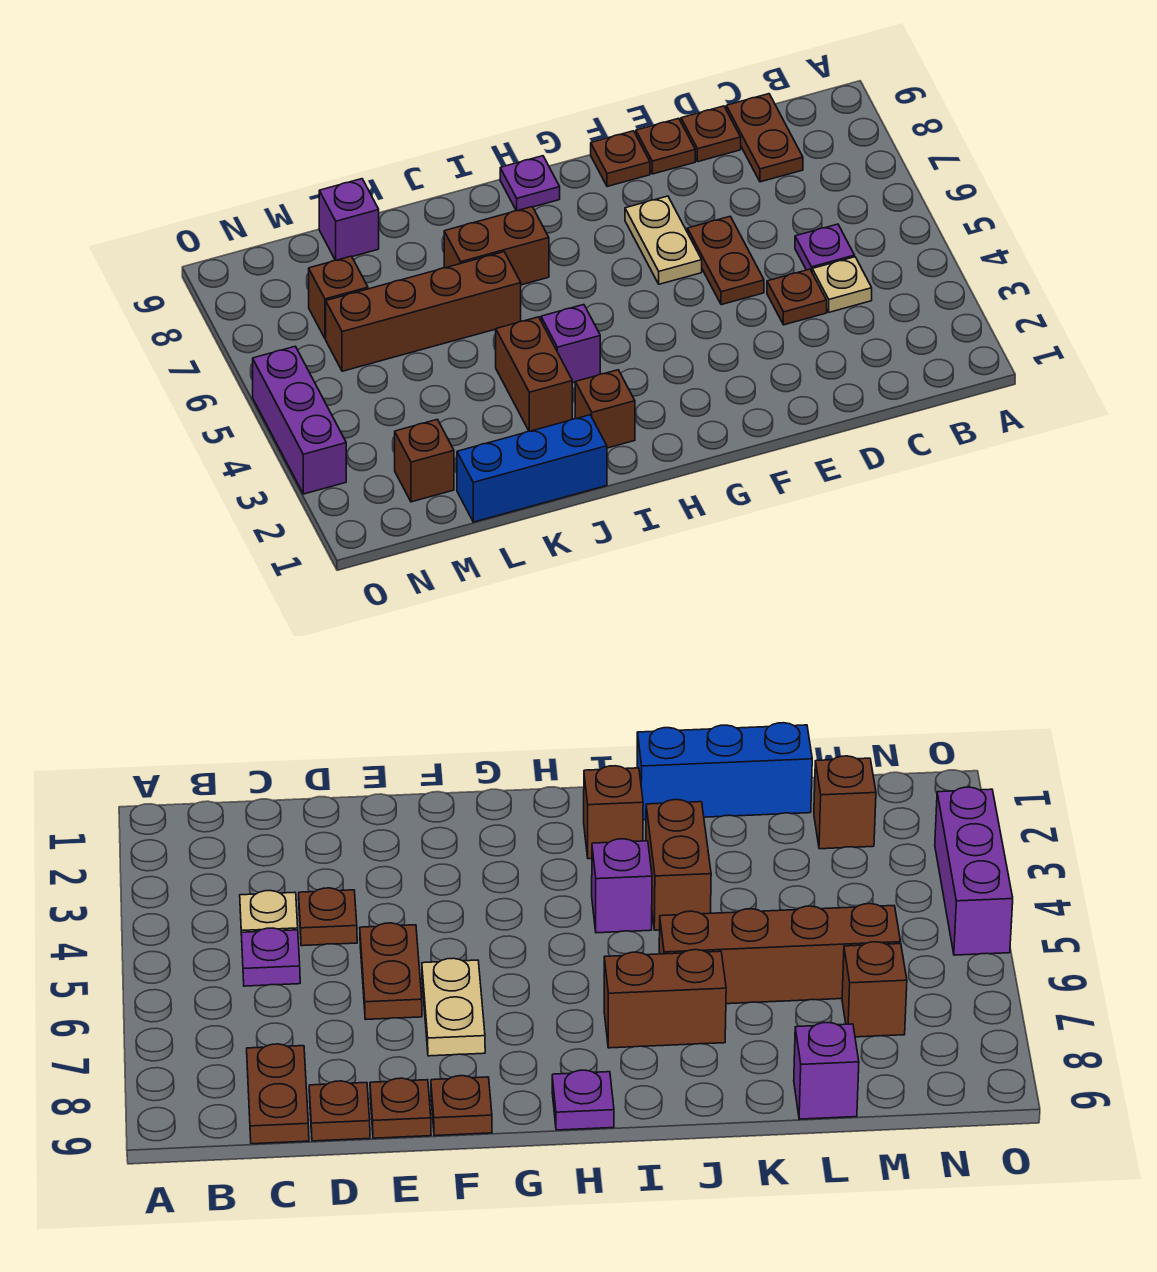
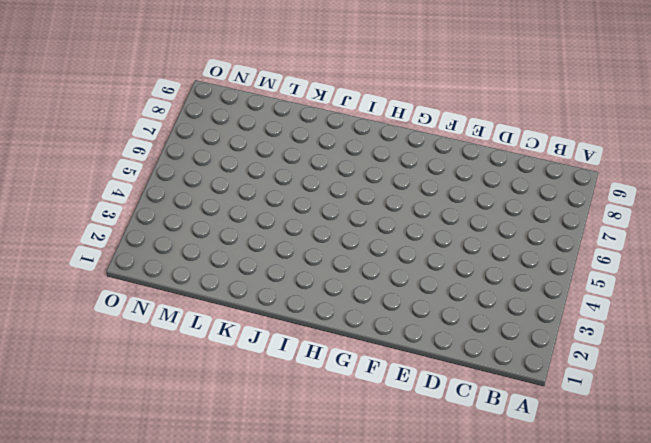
none -> tan plate C4 level 1
none -> purple plate C5 level 1
none -> brown plate C8:C9 level 1

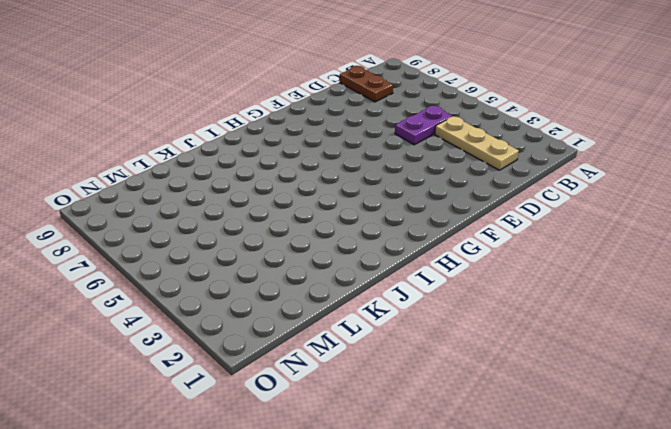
tan plate C2:C4 level 1 -> tan plate C4 level 1
purple plate C5:D5 level 1 -> purple plate C5 level 1
none -> brown plate D4 level 1
none -> brown plate D9 level 1
none -> brown plate E5:E6 level 1

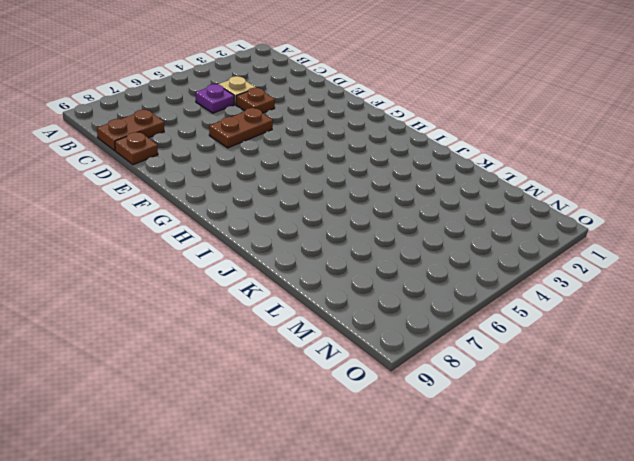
none -> brown plate E9 level 1
none -> tan plate F6:F7 level 1
none -> brown plate F9 level 1

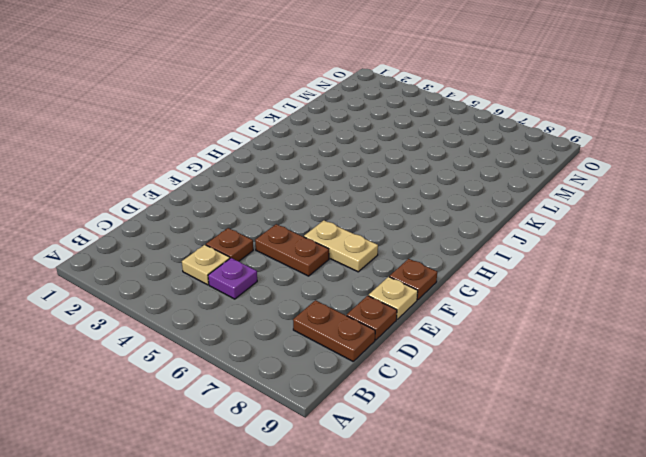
tan plate E9 level 1 -> brown plate E9 level 1
none -> purple plate H9 level 1
none -> brown brick I2 level 1
none -> purple brick I4 level 1

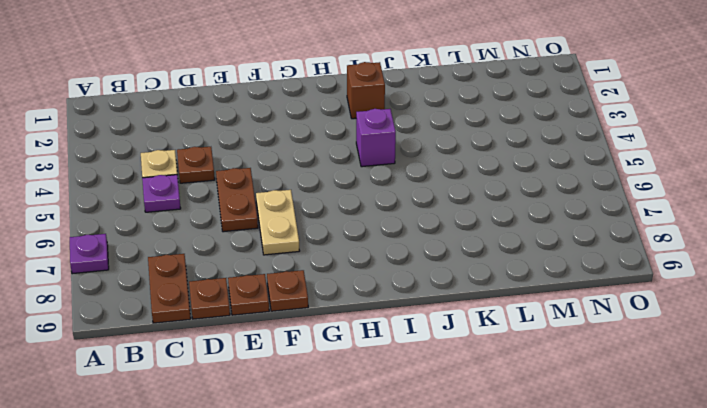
purple plate A7 level 1 -> purple plate H9 level 1
none -> brown brick I7:J7 level 1
none -> blue brick J1:L1 level 1
none -> brown brick J3:J4 level 1

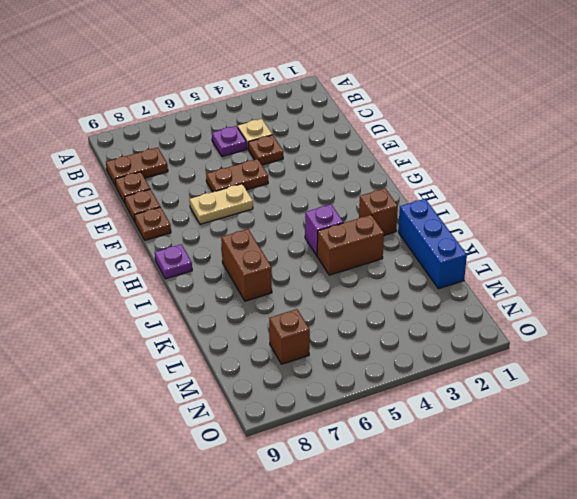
none -> brown brick J6:M6 level 1
none -> purple brick L9 level 1
none -> brown brick M2 level 1

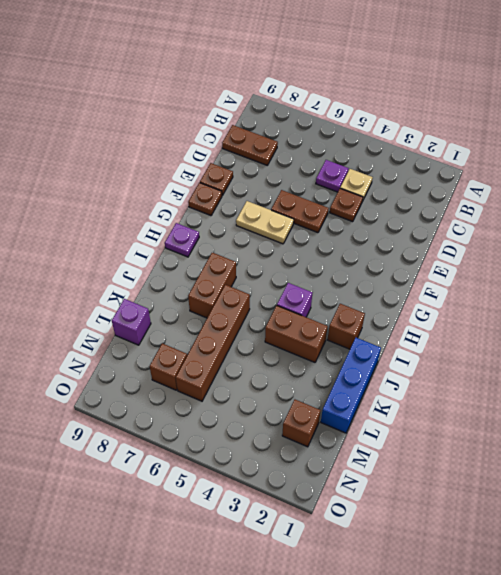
none -> brown plate D9 level 1
none -> purple brick O3:O5 level 1

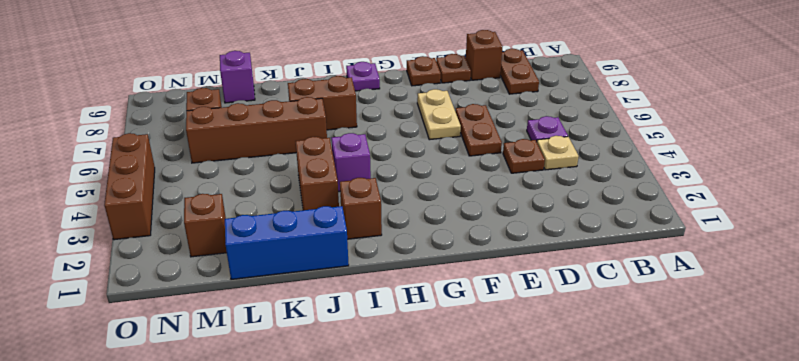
brown brick D9 level 1 -> brown plate D9 level 1
brown brick O3:O5 level 1 -> purple brick O3:O5 level 1

